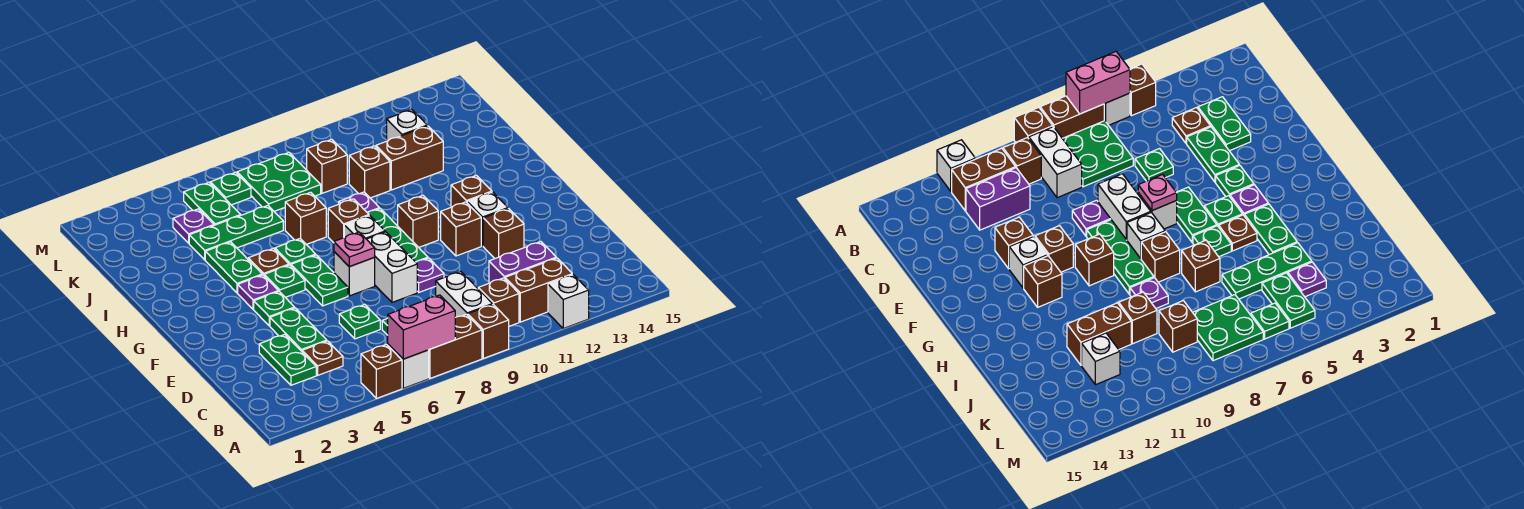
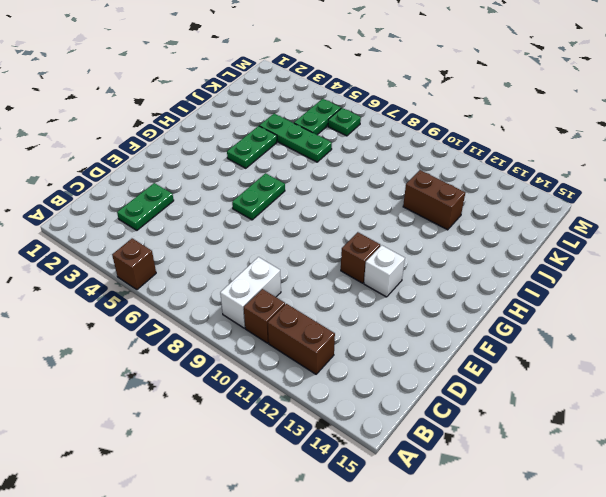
none -> white brick A6 level 1
none -> brown brick A7:A8 level 1
none -> brown brick A9 level 1
none -> white brick A12 level 1

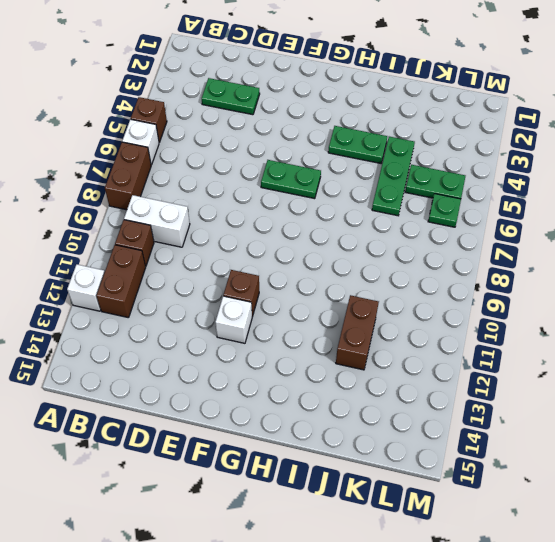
none -> brown brick A9 level 1
none -> green plate B7:C8 level 1
none -> brown plate C4 level 1
none -> purple brick C11:C12 level 1

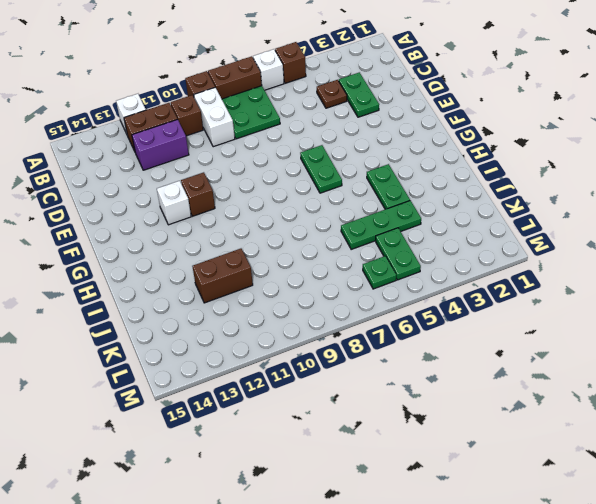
none -> green plate D4:E4 level 1
none -> green plate D6 level 1
none -> white brick E8:F8 level 1
none -> purple plate E9 level 1

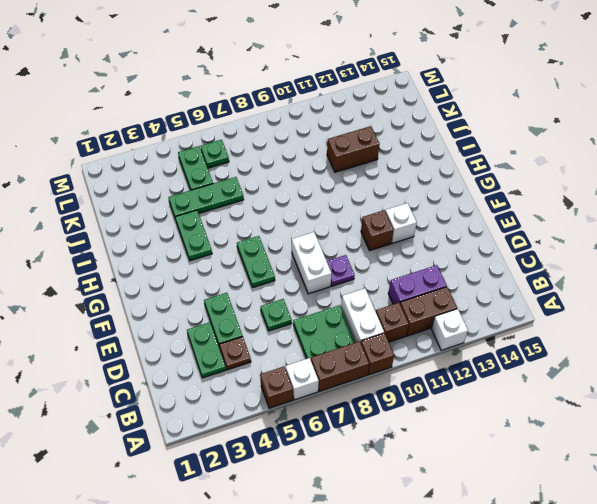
none -> brown brick E12 level 1
none -> green plate F4 level 1
none -> white brick F7 level 1
none -> green plate F9:H9 level 1

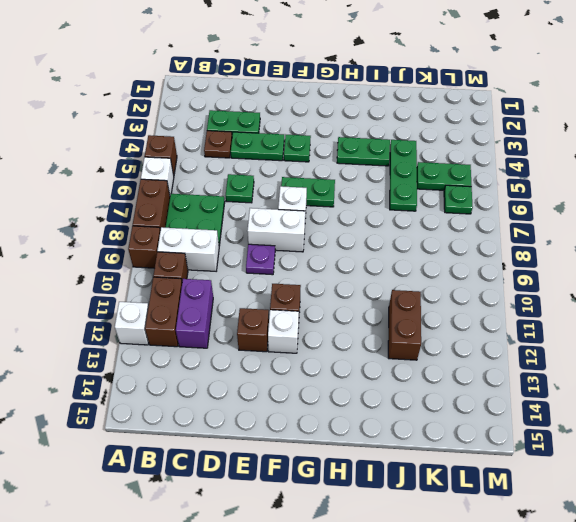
none -> green plate F9:H9 level 1
none -> purple plate G4 level 1
none -> green plate G5 level 1
none -> white brick G8 level 1

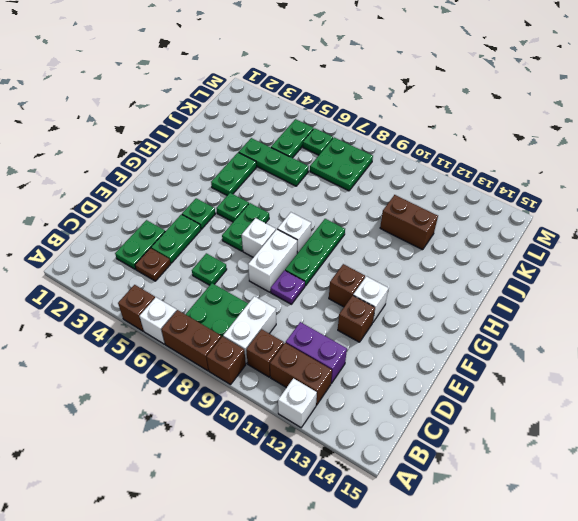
none -> purple plate G4 level 1
none -> brown brick G10 level 1
none -> brown brick G12 level 1
none -> brown plate H5 level 1

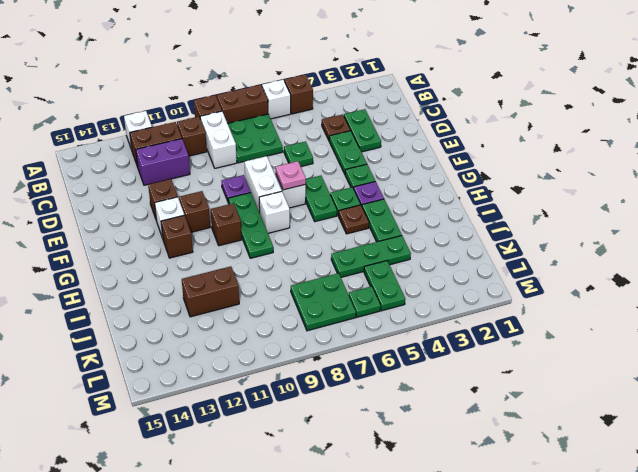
none -> green plate H6 level 1
none -> brown brick H8 level 1
none -> brown brick I7 level 1
none -> purple plate I9 level 1

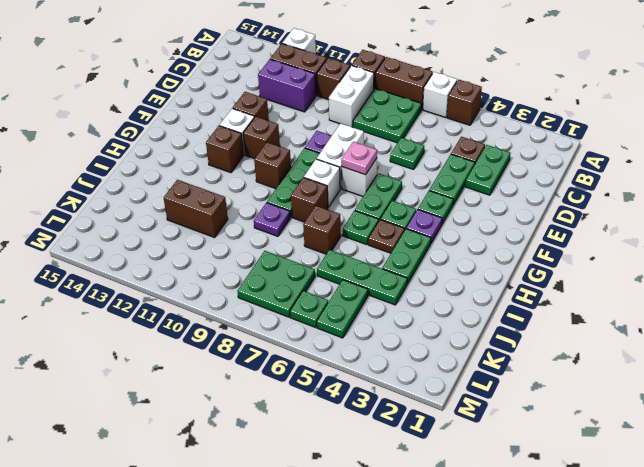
none -> brown brick J10 level 1
none -> purple plate K4 level 1
none -> brown brick K9 level 1
none -> white brick K12 level 1

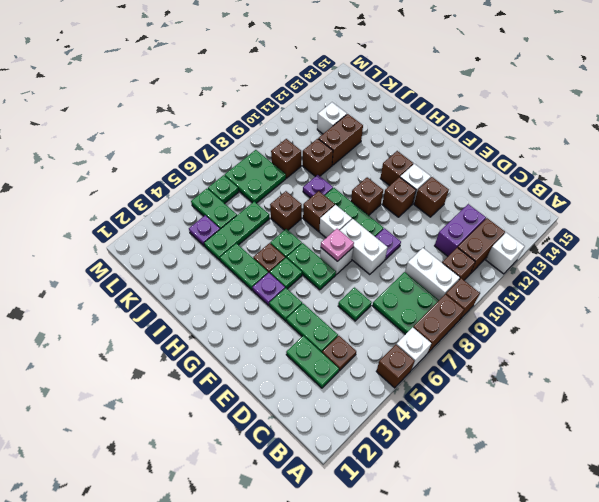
none -> pink brick A6:A7 level 2

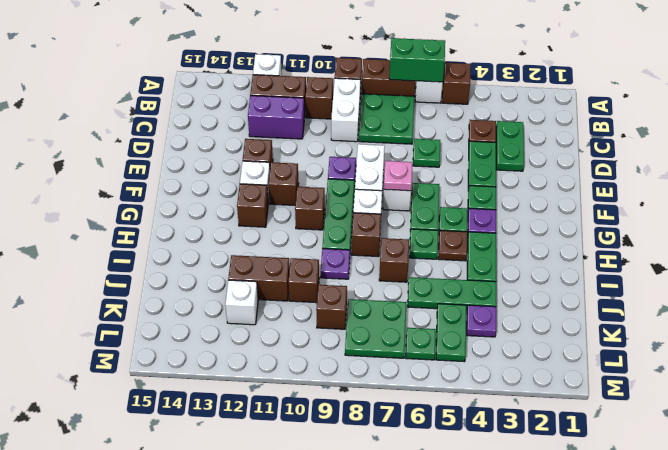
green brick A6:A7 level 2 -> pink brick A6:A7 level 2

